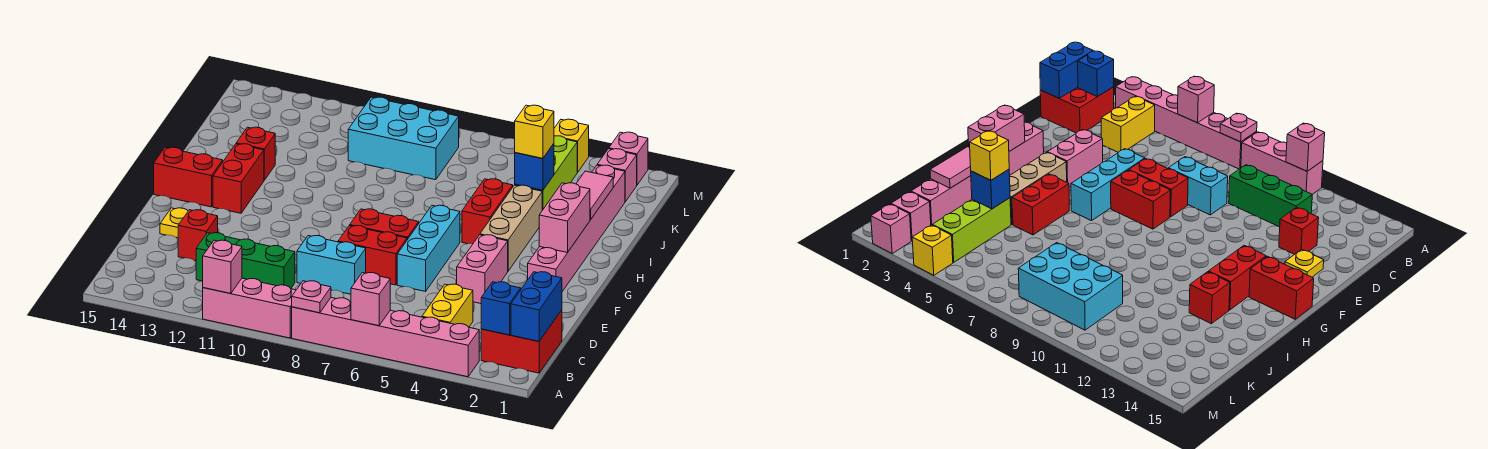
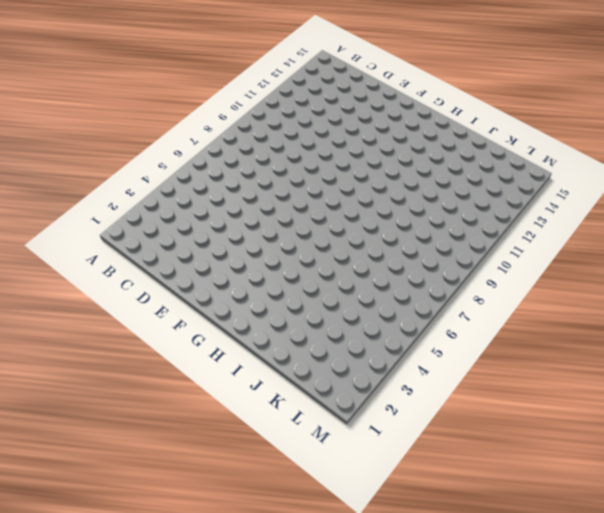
none -> pink brick A3:A8 level 1
none -> pink brick A9:A11 level 1
none -> red brick B1:C2 level 1
none -> yellow brick B4:C4 level 1

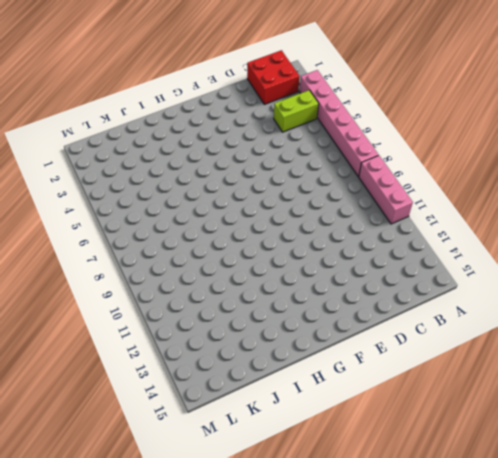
lime brick B4:C4 level 1 -> yellow brick B4:C4 level 1
none -> green brick C10:C12 level 1
none -> cyan brick D8:D9 level 1
none -> red brick D13 level 1
none -> pink brick E4:F4 level 1

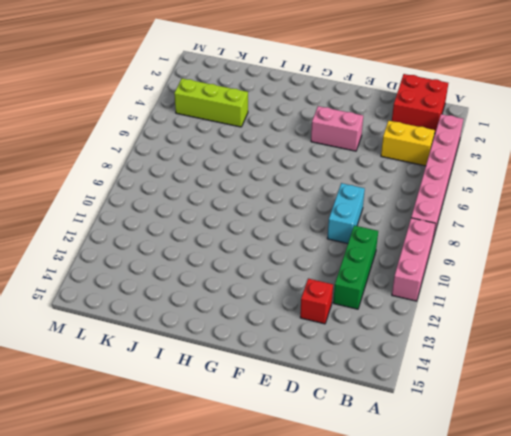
none -> cyan brick E6:G6 level 1
none -> red brick E7:E8 level 1
none -> yellow plate E14 level 1
none -> pink brick F2:K2 level 1

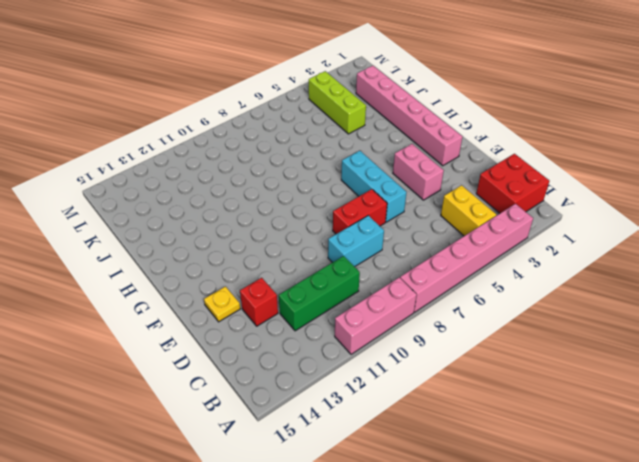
none -> red brick F7:F8 level 1
none -> tan brick G4:I4 level 1
none -> red brick G13:H13 level 1
none -> red brick G14:G15 level 1

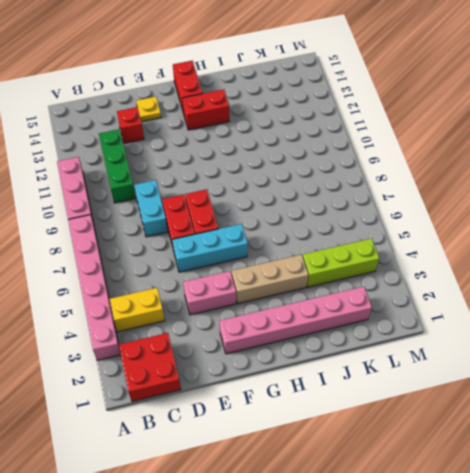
none -> red brick H5:I5 level 1
none -> red brick I13 level 1
none -> cyan brick K8:L10 level 1
none -> pink brick L2 level 1

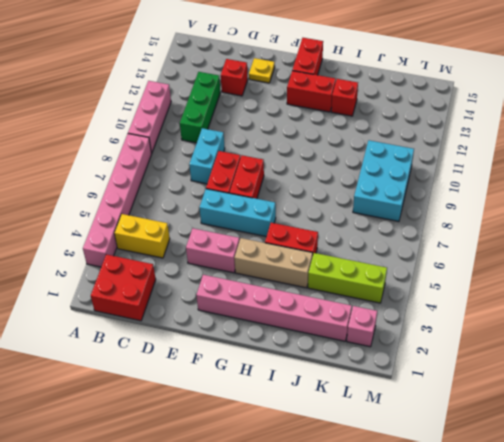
none -> pink brick M2 level 1
none -> yellow brick M4 level 1
none -> pink brick A6 level 2
none -> pink plate A8 level 2

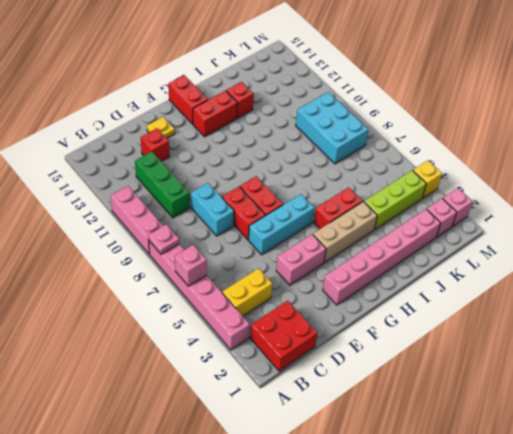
none -> pink brick A11 level 2
none -> blue brick B1:C1 level 2
none -> blue brick B2 level 2
none -> pink brick G2:H2 level 2

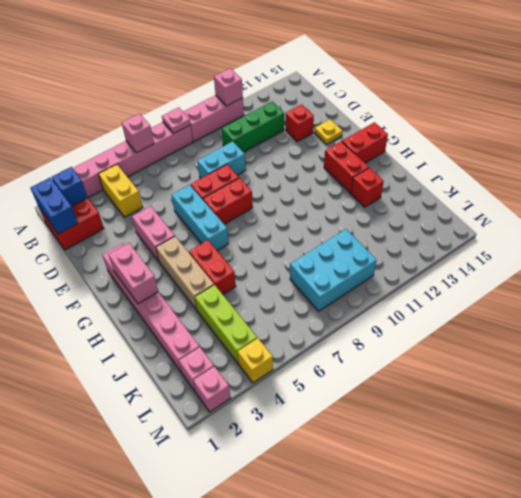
none -> pink tile I2:J2 level 2
none -> blue brick J4 level 2
none -> yellow brick J4 level 3

